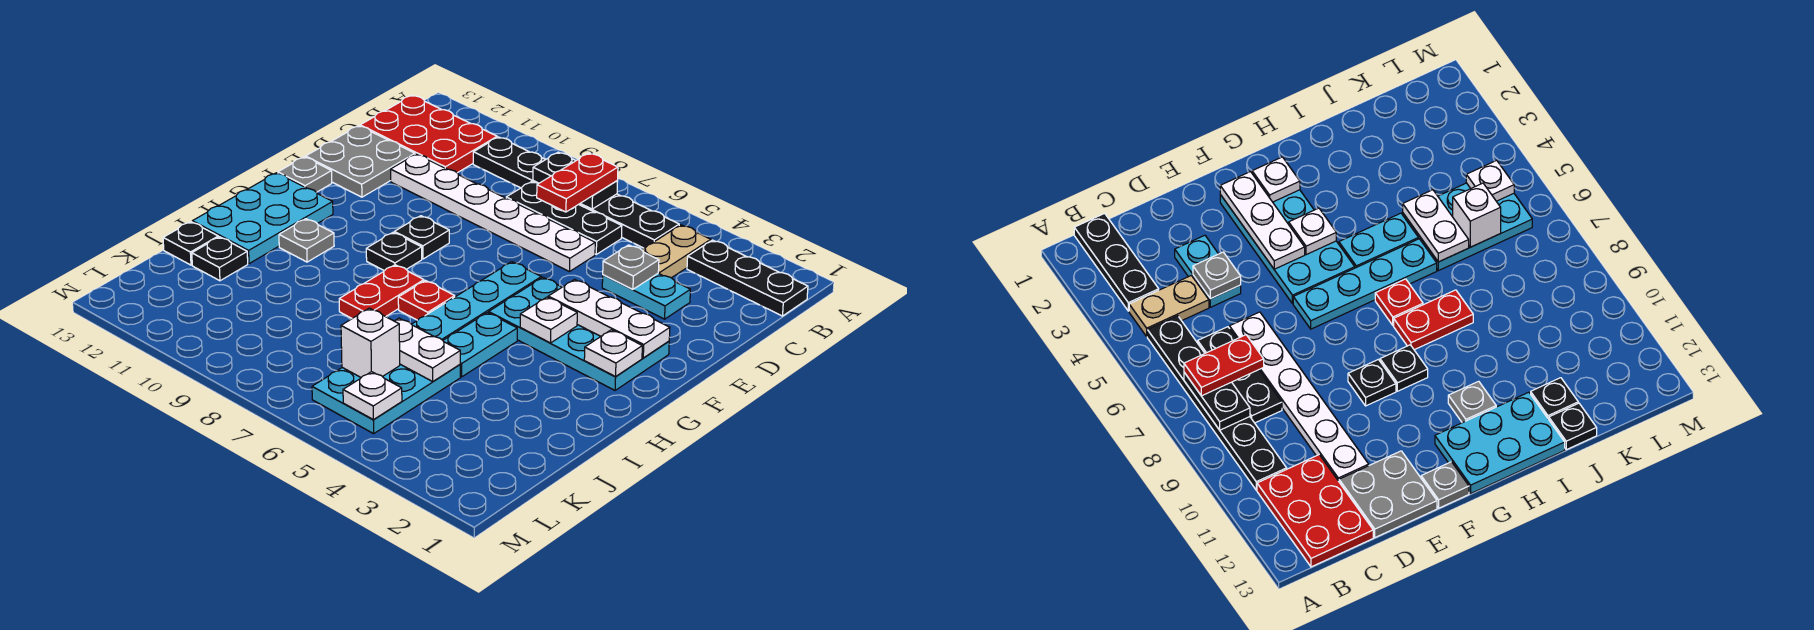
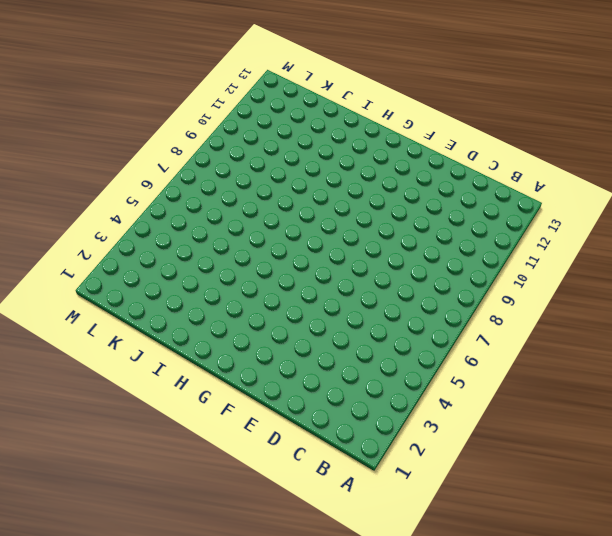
none -> black plate B1:B3 level 1
none -> tan plate B4:C4 level 1
none -> black plate B5:B10 level 1
none -> red plate B11:C13 level 1

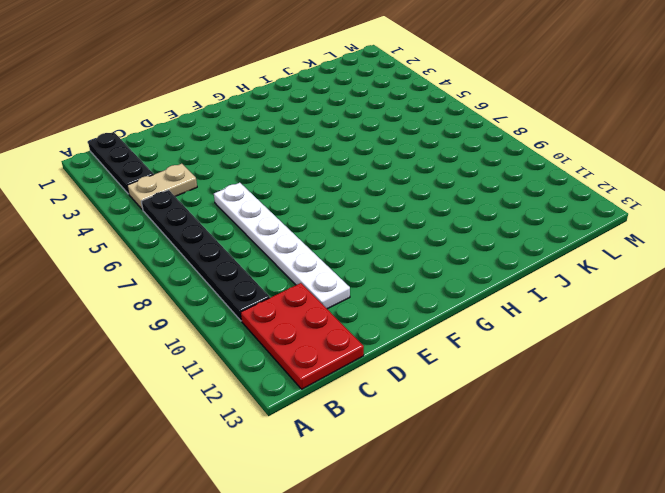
none -> black plate C6:C8 level 1
none -> cyan plate D3:D4 level 1
none -> grey plate D12:E13 level 1
none -> cyan plate F2:G5 level 1

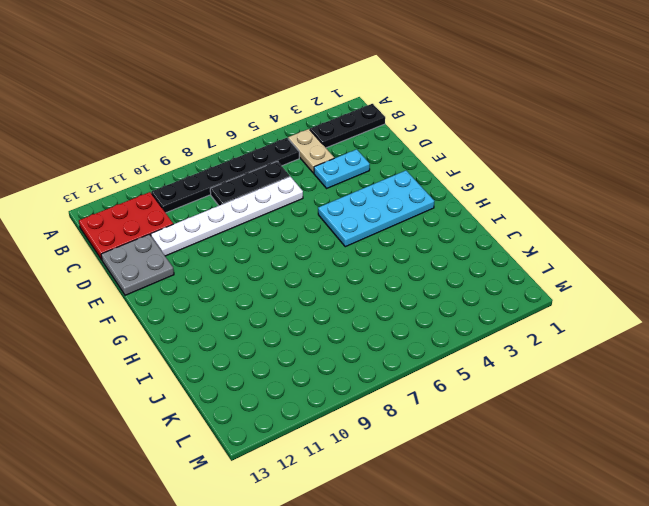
none -> cyan plate F6:I6 level 1
none -> black plate F9 level 1
none -> grey plate F13 level 1
none -> black plate G9 level 1

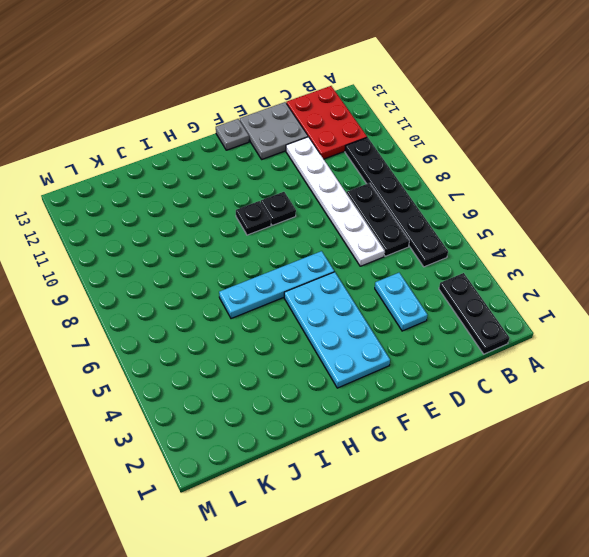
none -> tan plate B4:C4 level 1
none -> cyan plate G12:I13 level 1
none -> cyan plate H5:I5 level 1
none -> red plate H7 level 1

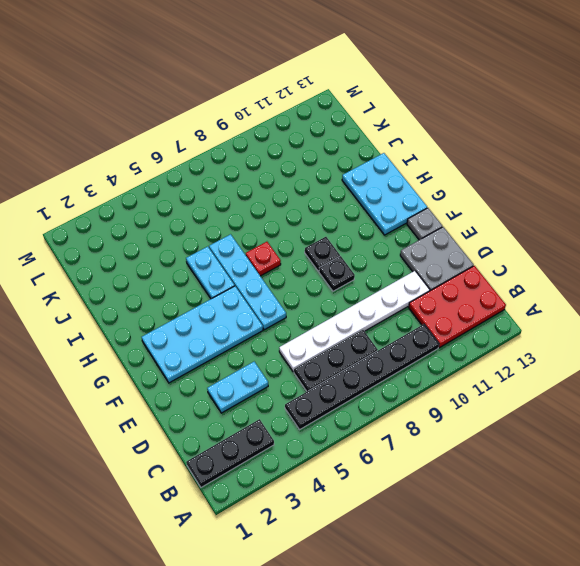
none -> tan plate B4:C4 level 1
none -> red plate H8:I8 level 1
none -> grey plate H11 level 1
none -> cyan plate J5:L6 level 1

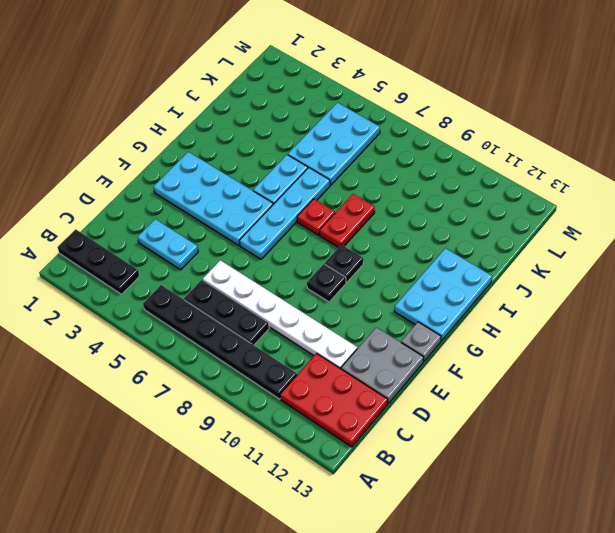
none -> tan plate B4:C4 level 1
none -> grey plate H11 level 1
none -> black plate J12 level 1
none -> black plate J13 level 1

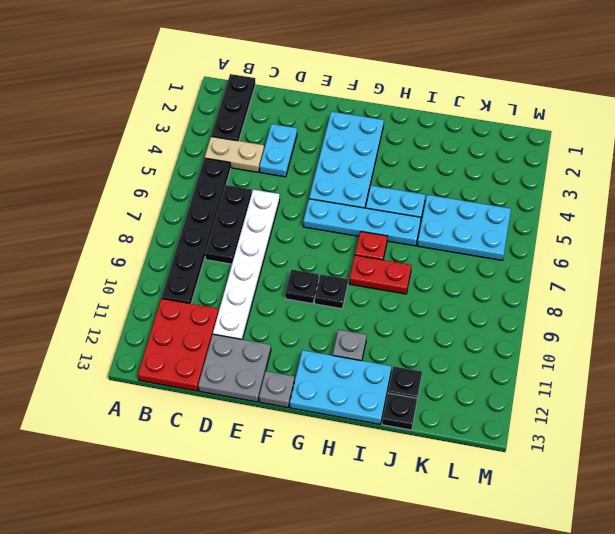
none -> black plate B7:B8 level 2
none -> grey plate D4 level 2
none -> white plate F2:F4 level 2
none -> white plate G2 level 2

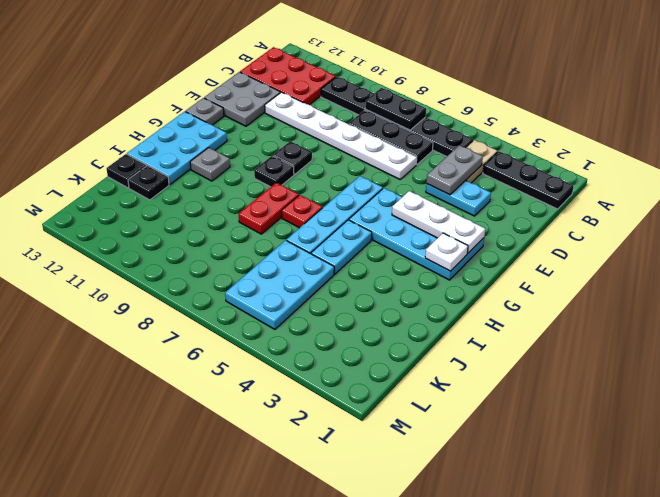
grey plate C4:D4 level 2 -> grey plate D4 level 2
none -> white plate G4 level 2
none -> white plate J5:J6 level 2
none -> white brick K6 level 2
none -> white plate L5 level 2

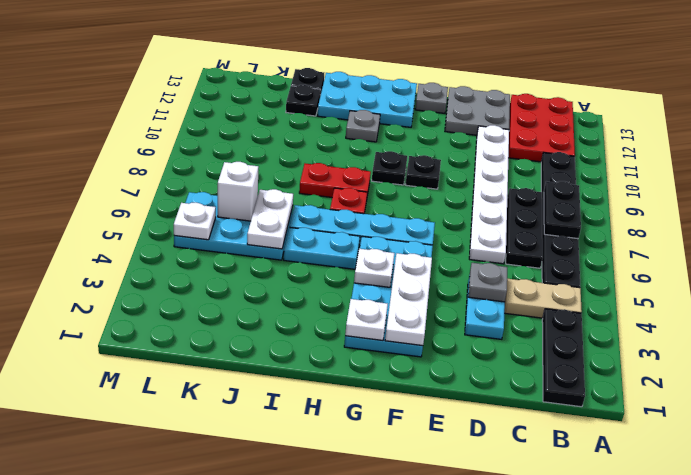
none -> red plate B7:C7 level 3

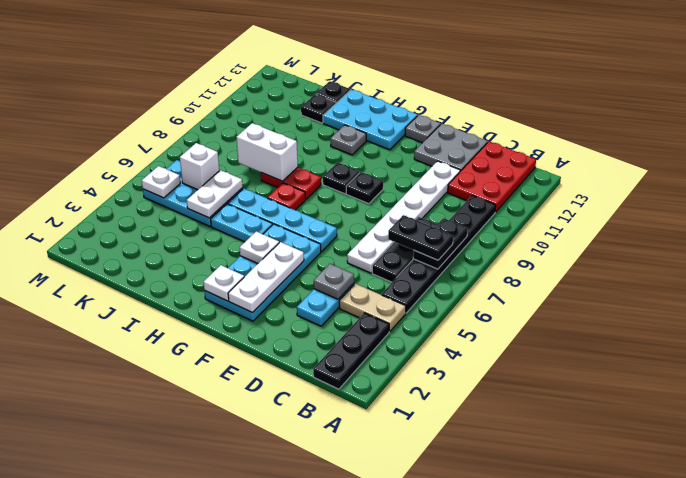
black plate B7:C7 level 3 -> red plate B7:C7 level 3
white brick I8:J8 level 2 -> none

